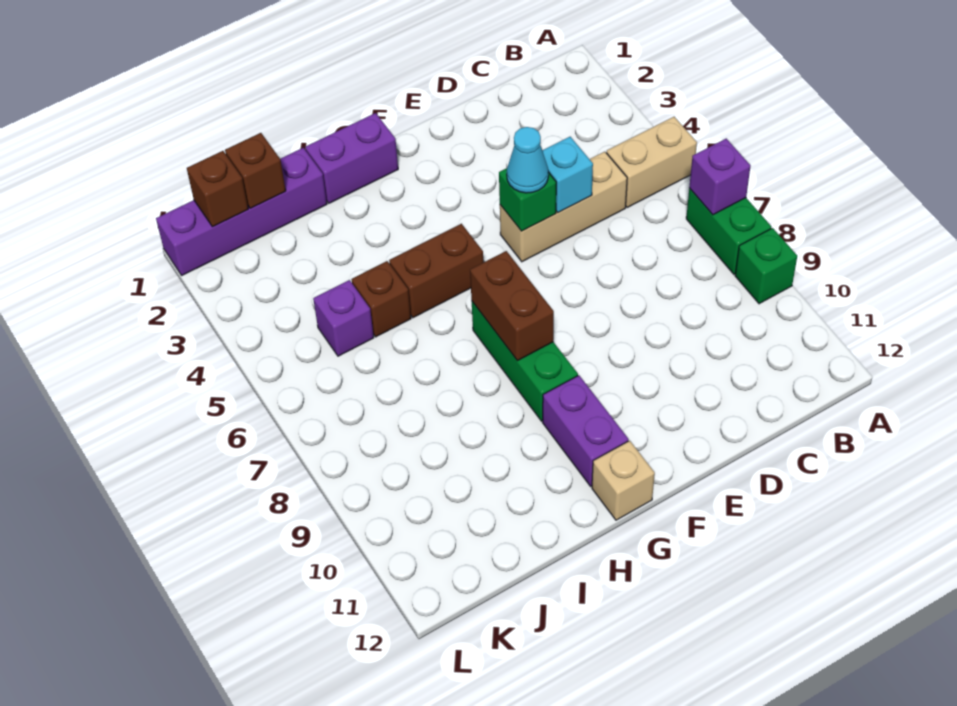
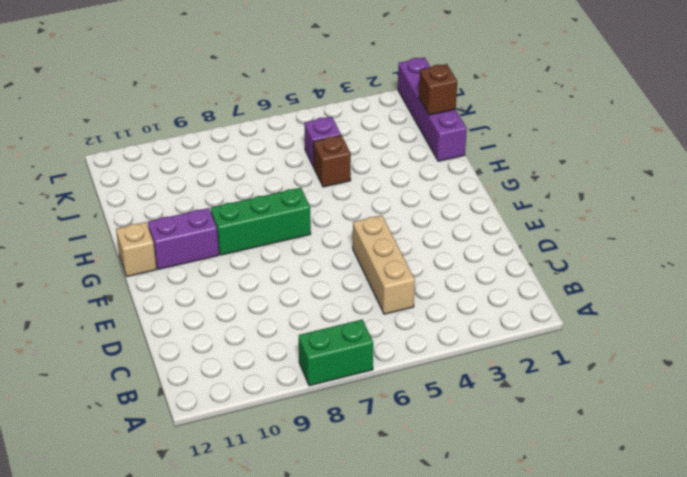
none -> tan brick A5:B5 level 1
none -> green brick A9 level 1
none -> purple brick G1:H1 level 1

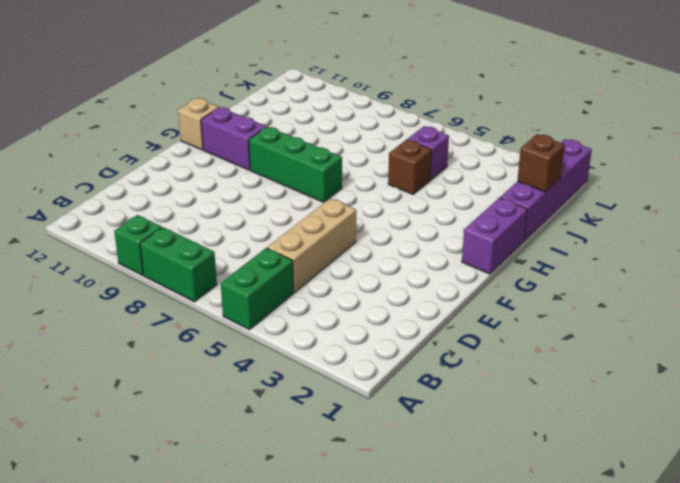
green brick A5:B5 level 1 -> tan brick A5:B5 level 1
none -> brown brick G5:H5 level 1
none -> purple brick A7 level 2
none -> cyan brick D5 level 2

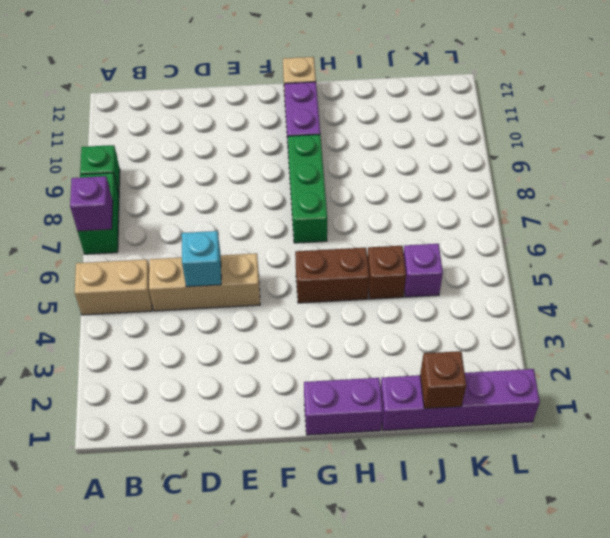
none -> green brick E5 level 2
none -> brown brick G7:G8 level 2
none -> brown brick K1 level 2

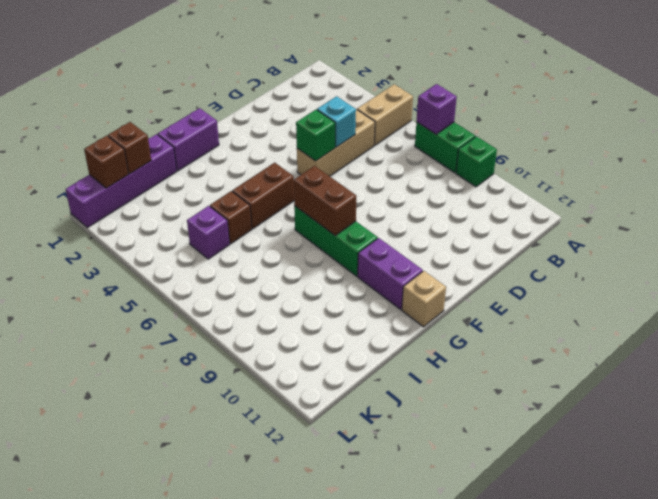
none -> cyan cone E5 level 3

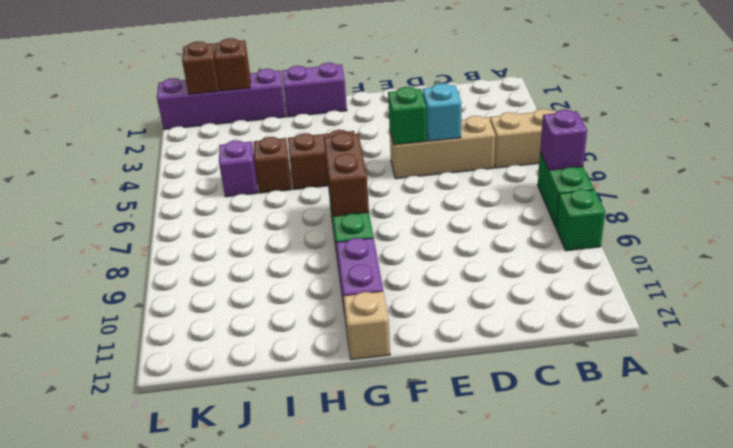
none -> cyan cone E5 level 3

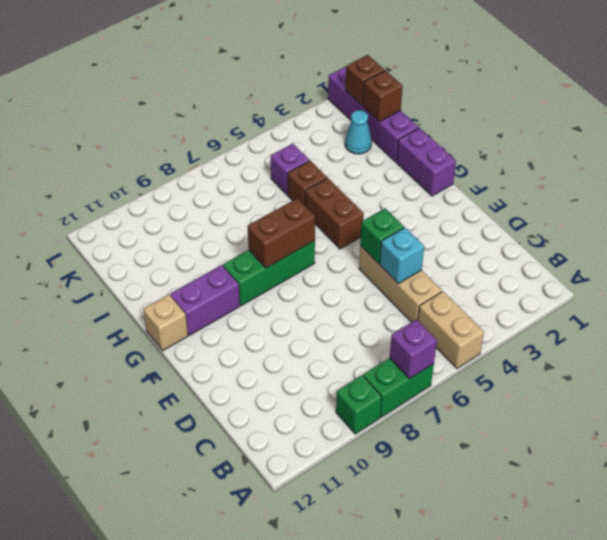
cyan cone J2 level 1 -> cyan cone E5 level 3

